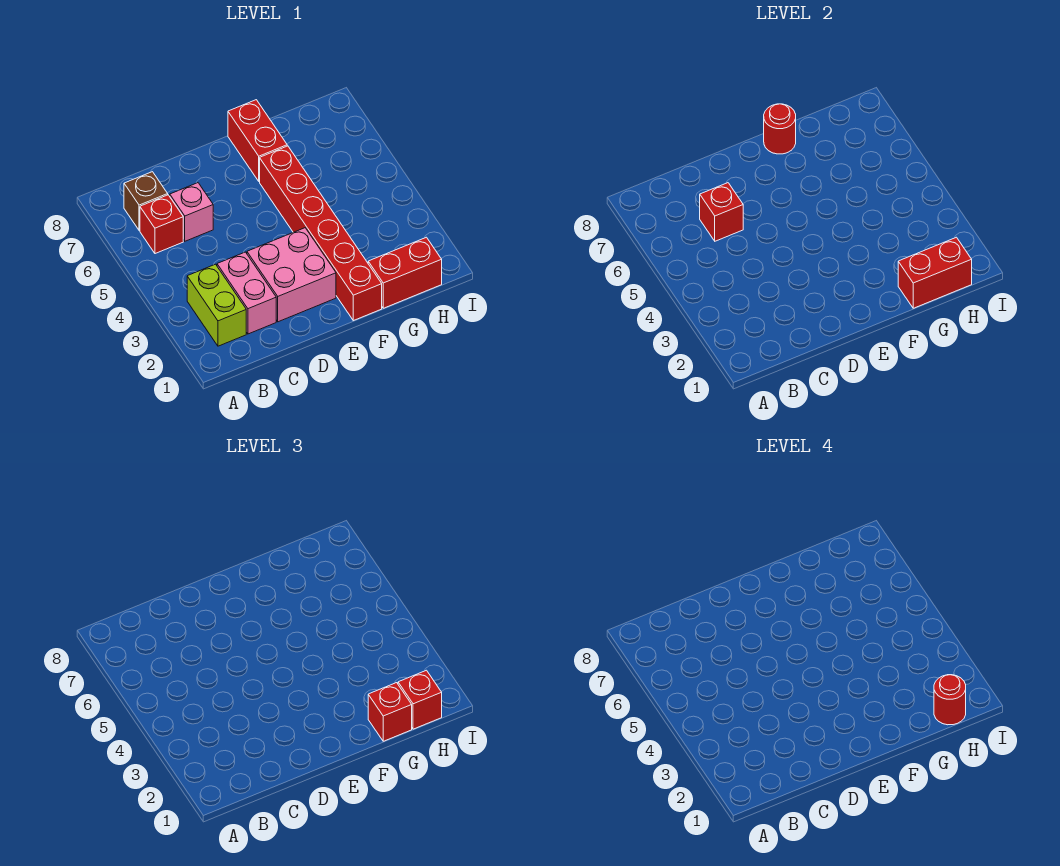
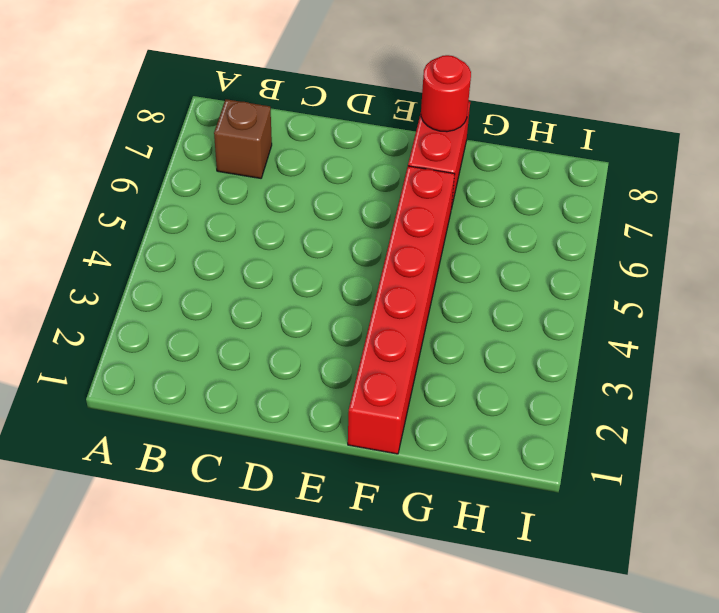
none -> lime brick B2:B3 level 1
none -> red brick B6 level 1
none -> pink brick C2:C3 level 1

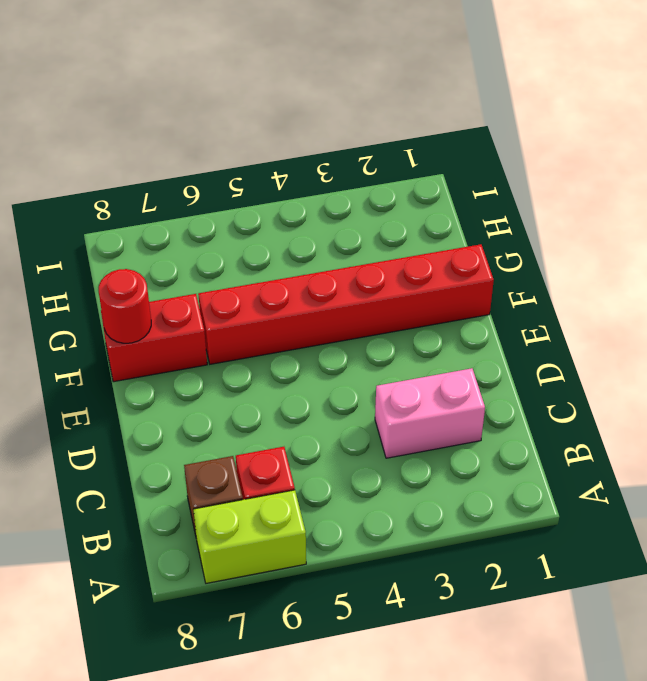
lime brick A6:A7 level 1 -> lime brick B2:B3 level 1
none -> pink brick C6 level 1
none -> pink brick D2:E3 level 1
none -> red brick G1:H1 level 1

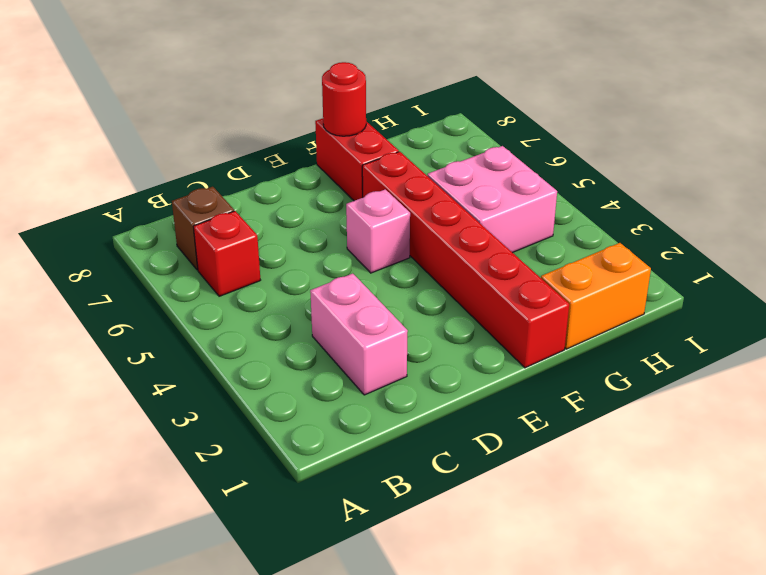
pink brick E5 level 1 -> pink brick C6 level 1
orange brick G1:H1 level 1 -> red brick G1:H1 level 1
pink brick G4:H5 level 1 -> pink brick D2:E3 level 1
none -> lime brick B2:B3 level 1
none -> red brick C6 level 2
none -> red brick G1:H1 level 2

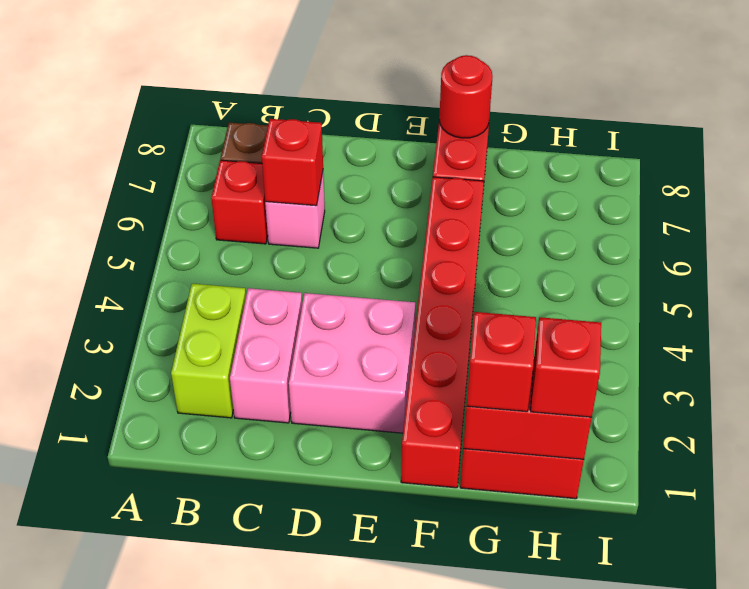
none -> red round brick H1 level 4

